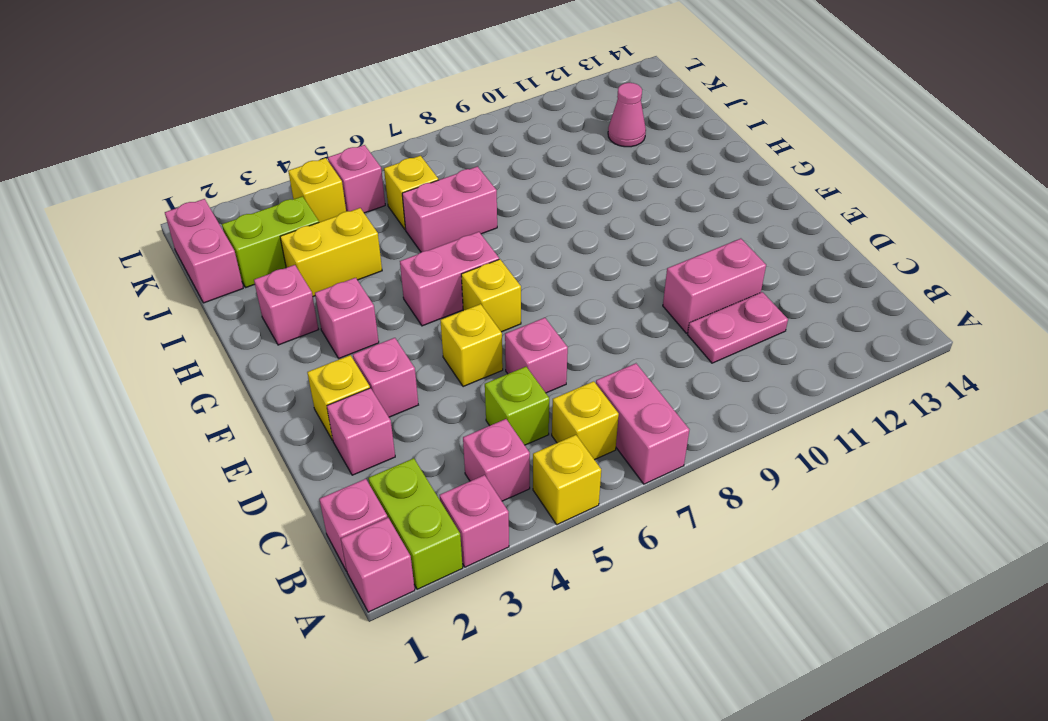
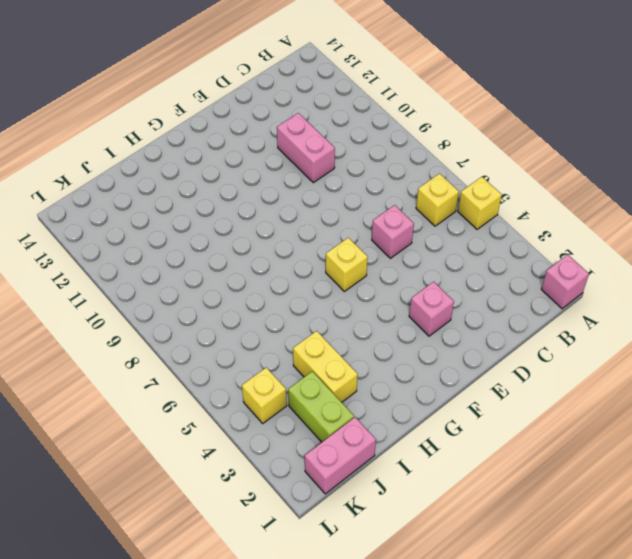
none -> lime brick A2:B2 level 1
none -> pink brick A3 level 1
none -> pink brick A7:B7 level 1

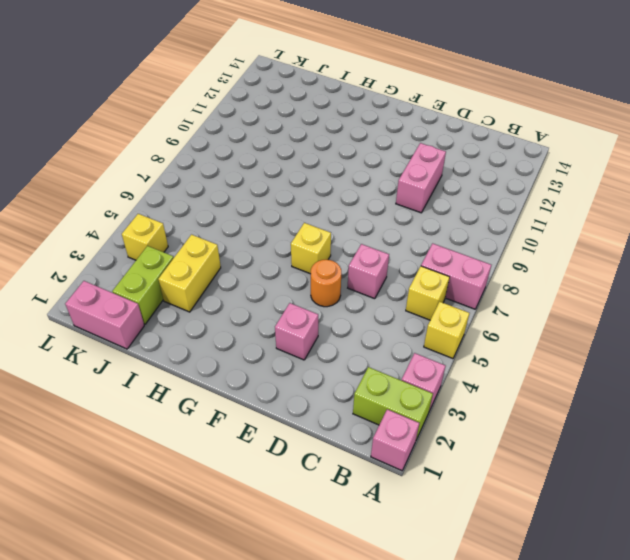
orange round brick E5 level 1 -> yellow brick E5 level 1
none -> pink brick B1 level 1
none -> pink brick B4 level 1
none -> lime brick C5 level 1

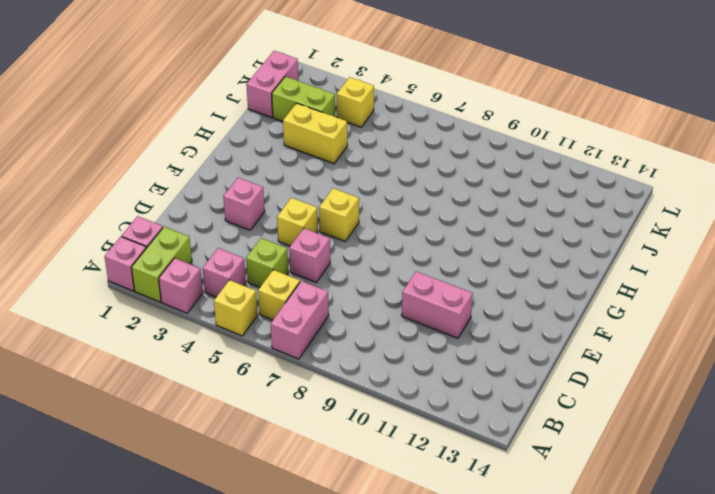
none -> pink plate C10:C11 level 1
none -> pink brick D2 level 1
none -> yellow brick E2 level 1

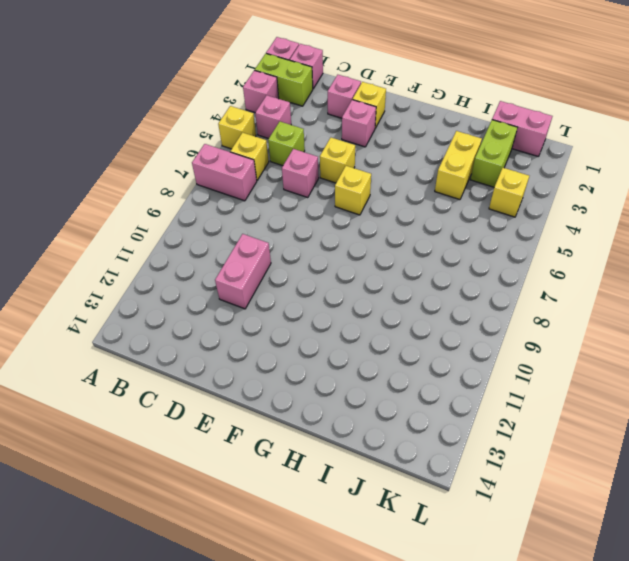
none -> pink plate C10:C11 level 1
none -> pink brick G3 level 1
none -> pink brick G5:G6 level 1

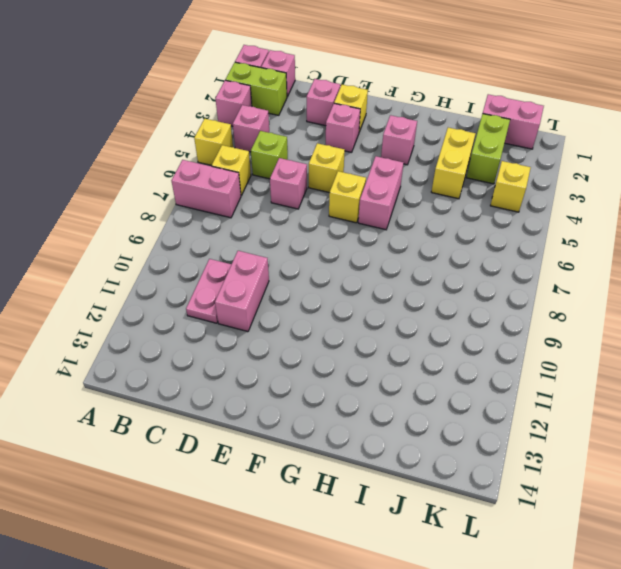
none -> pink brick H2 level 1
none -> pink brick I6:I7 level 1
none -> yellow brick J6 level 1

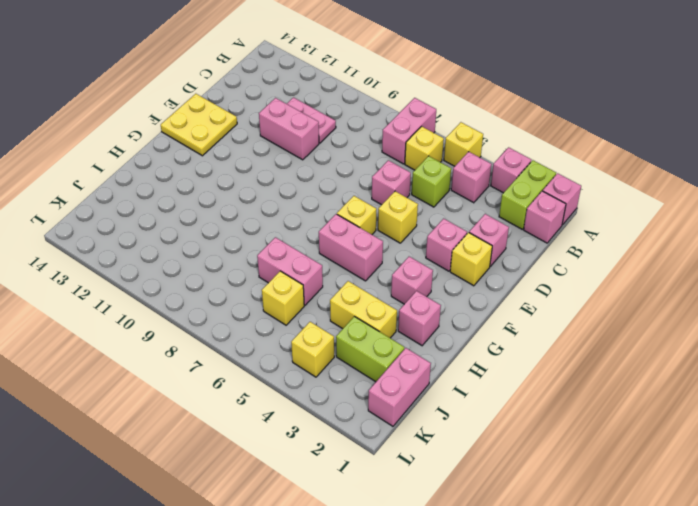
yellow plate E13:F14 level 1 -> none
none -> pink cone J12 level 1
none -> pink brick K5 level 1

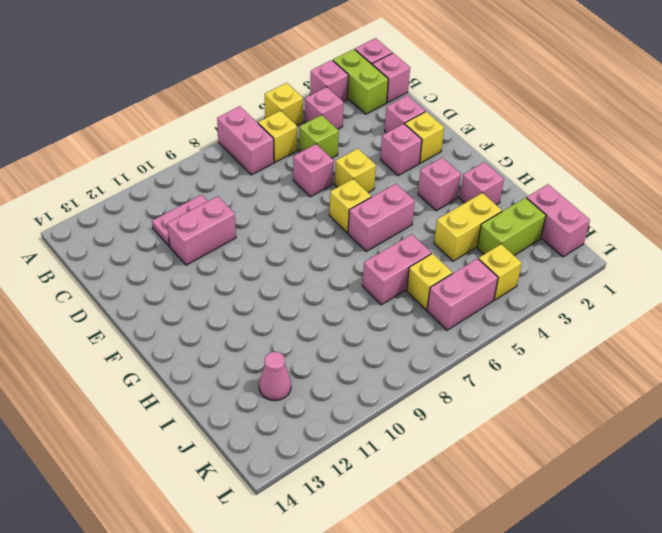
pink brick K5:K6 level 1 -> pink brick K5 level 1

